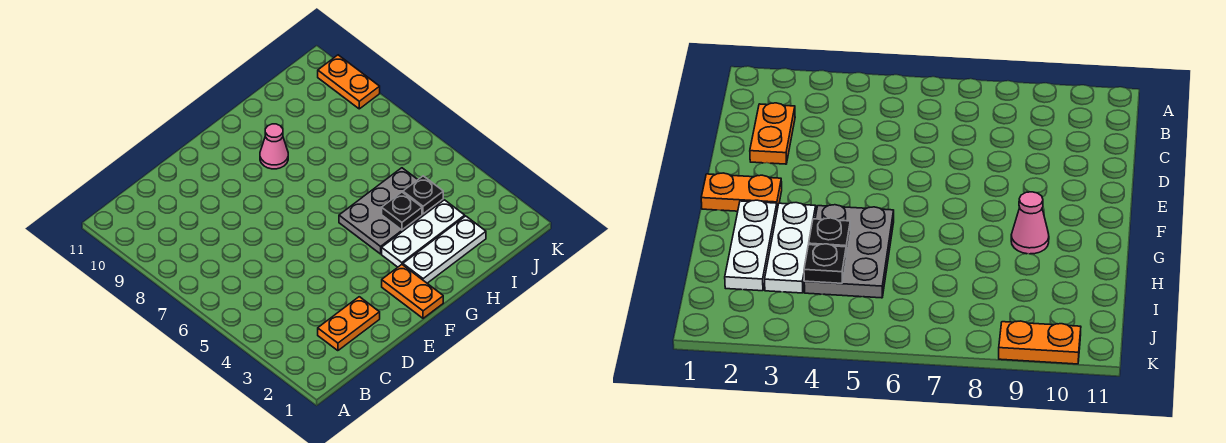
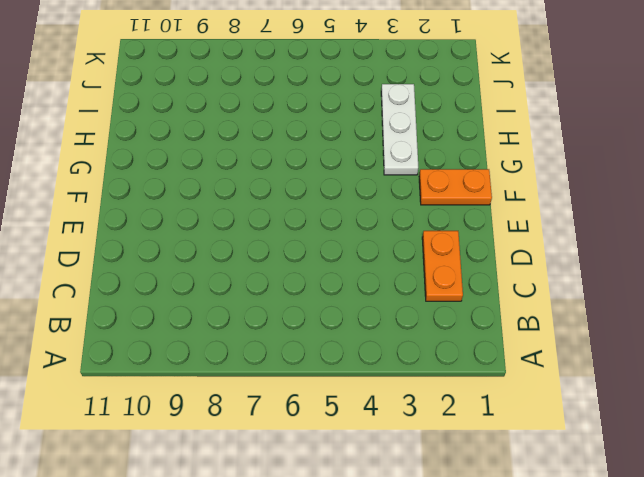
none -> white plate G2:I2 level 1
none -> grey plate G4:I5 level 1

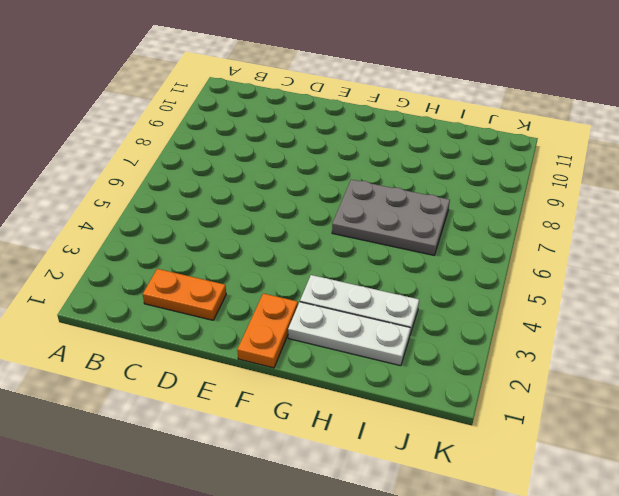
grey plate G6:I7 level 1 -> grey plate G4:I5 level 1
none -> pink cone G9 level 1
none -> orange plate K9:K10 level 1

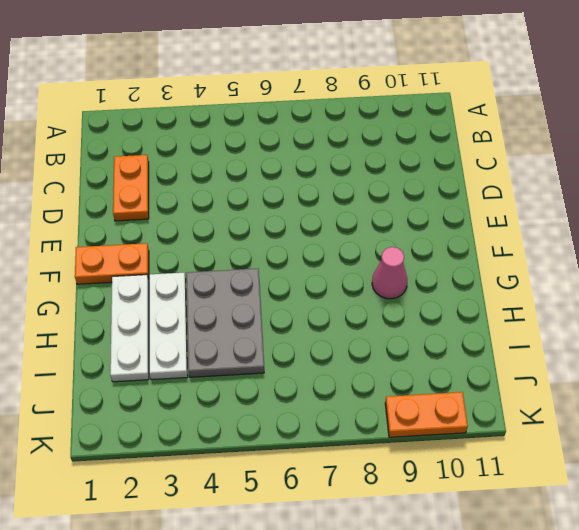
none -> black plate H4 level 2
none -> black plate I4 level 2

